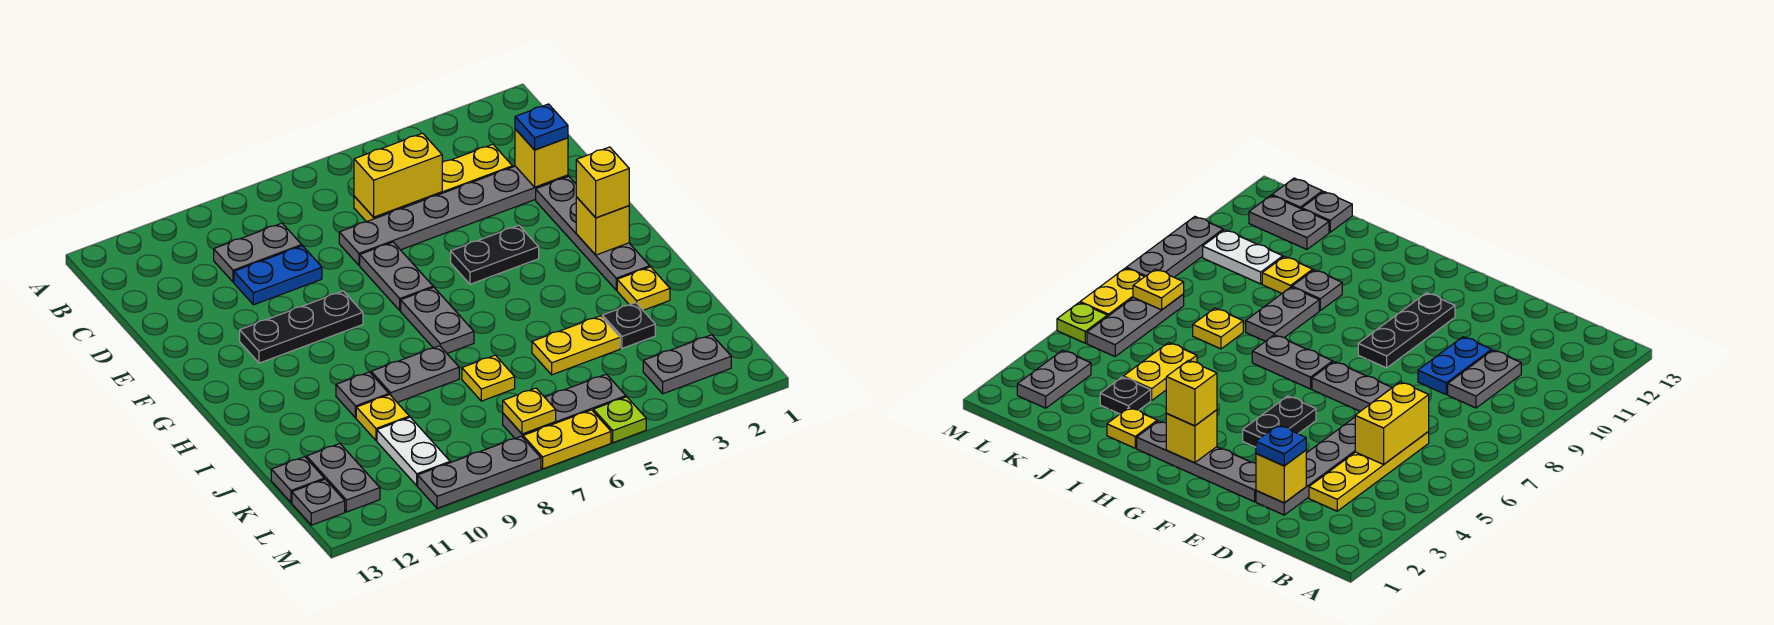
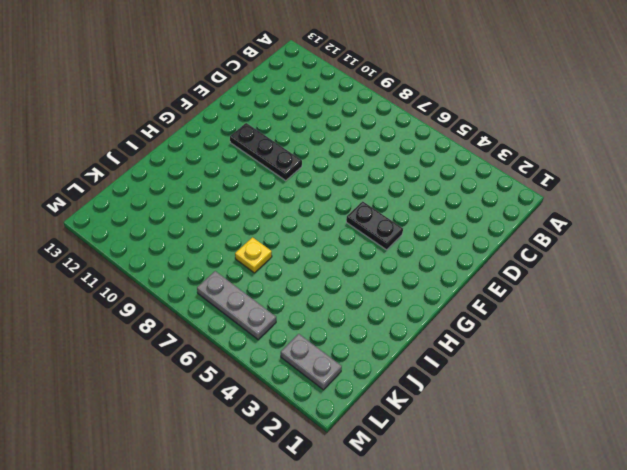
none -> yellow plate C3:C6 level 1
none -> grey plate C9:C10 level 1
none -> grey plate D2:D7 level 1
none -> blue plate D9:D10 level 1

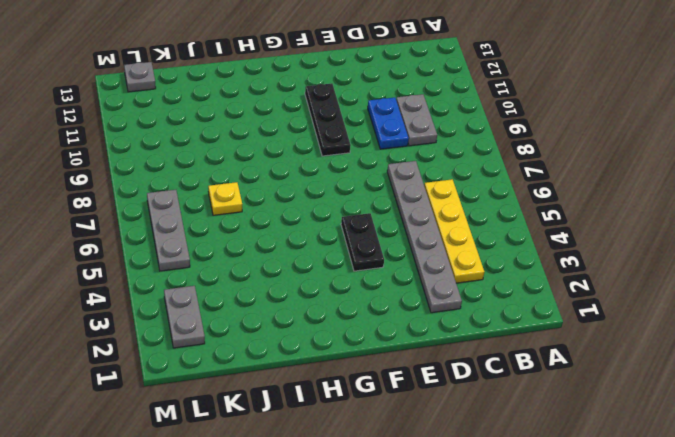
none -> grey plate E2:H2 level 1
none -> grey plate E7:F7 level 1
none -> grey plate G7:H7 level 1
none -> yellow plate I2 level 1

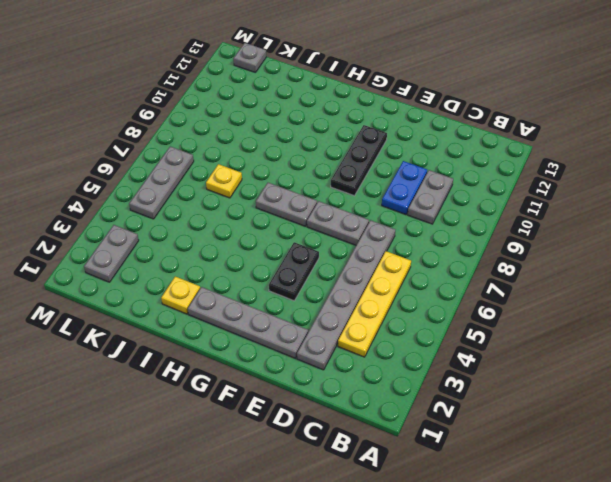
none -> grey plate I8:I9 level 1
none -> grey plate I10 level 1
none -> black plate J3 level 1
none -> yellow plate J4:J5 level 1

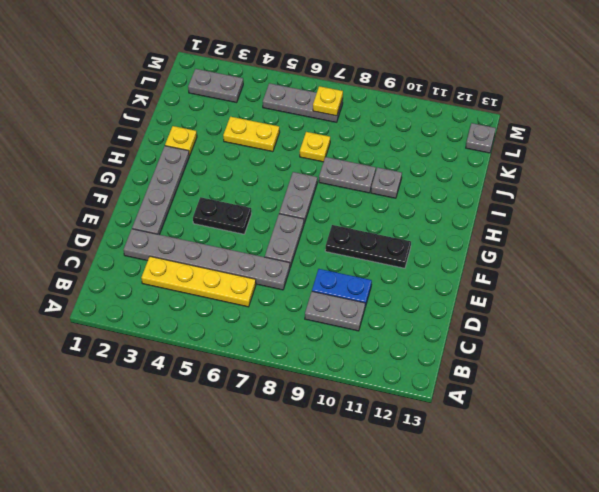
none -> black plate J3 level 1
none -> yellow plate J10 level 1
none -> white plate K10:L10 level 1
none -> grey plate K12:L12 level 1

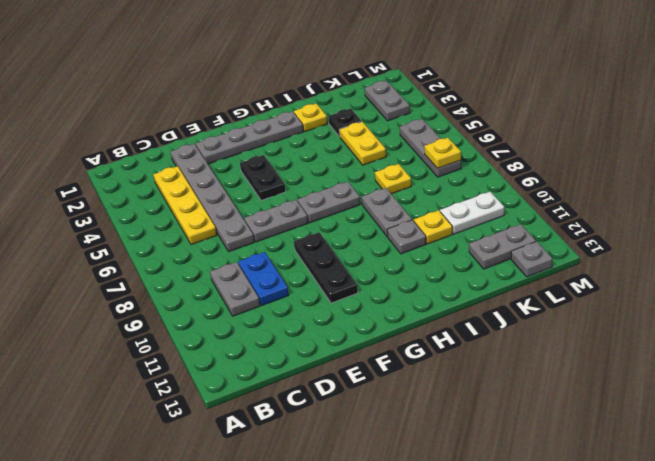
none -> grey plate K13 level 1
none -> lime plate M5 level 1
none -> yellow plate M6:M7 level 1
none -> grey plate M8:M10 level 1

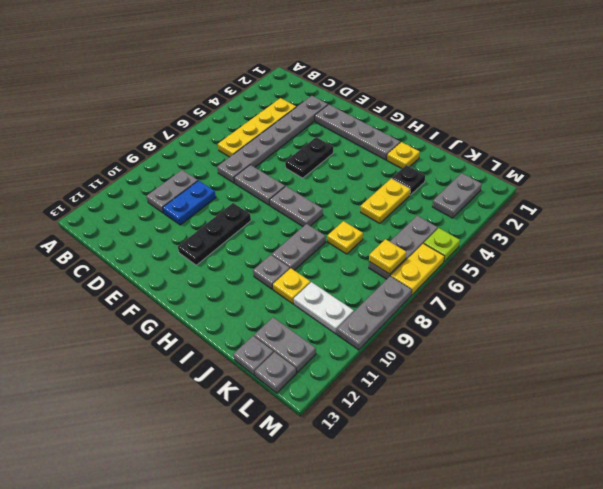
none -> yellow brick C5:C6 level 2
none -> yellow brick D2 level 2
none -> yellow brick G2 level 2
none -> blue plate D2 level 3

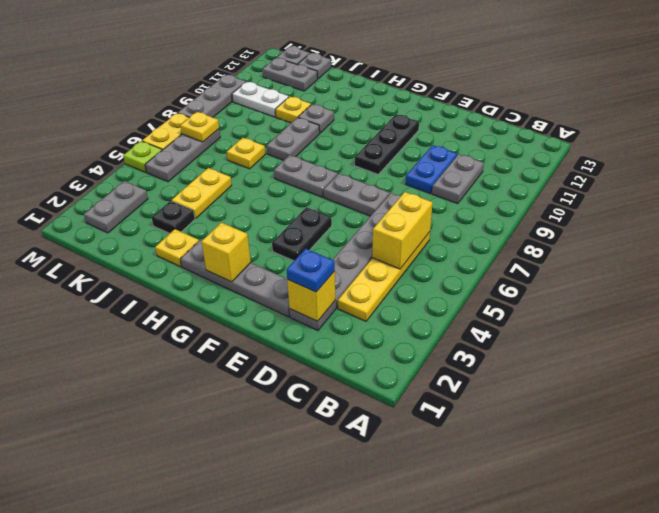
none -> yellow brick G2 level 3

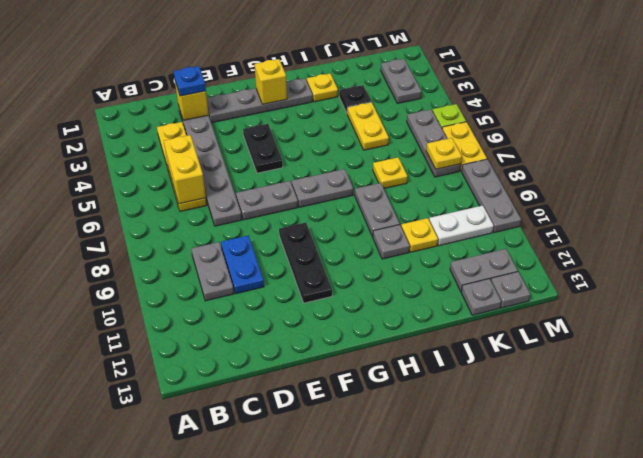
none -> yellow brick G2 level 3

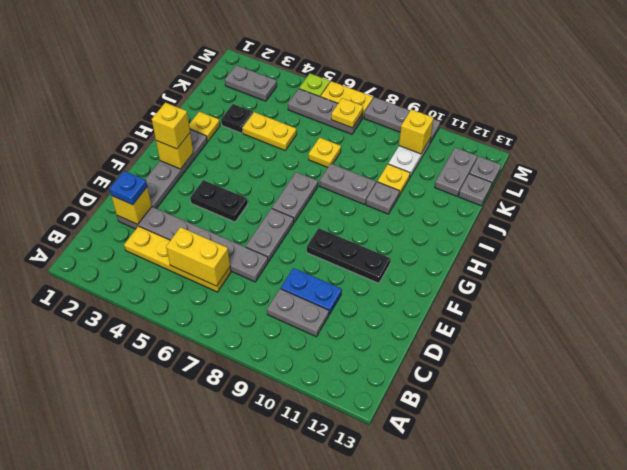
yellow brick L10 level 2 -> none

